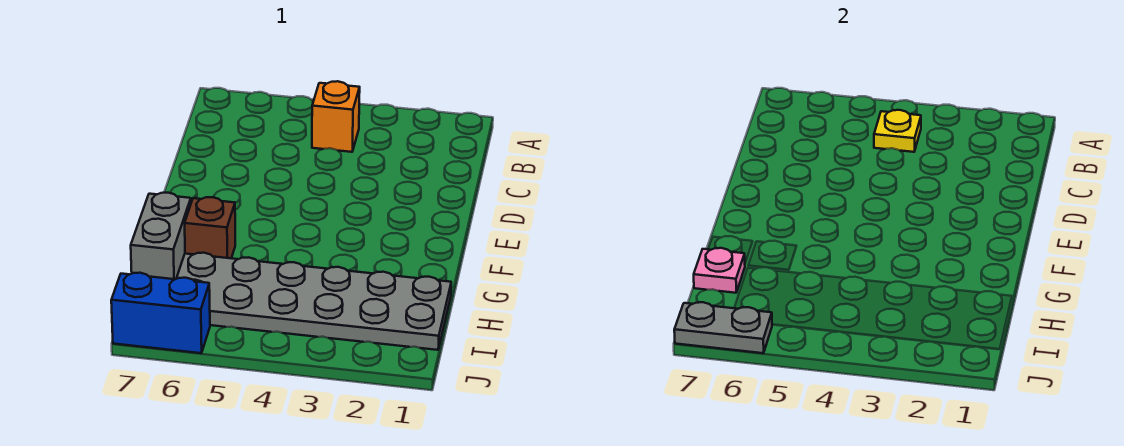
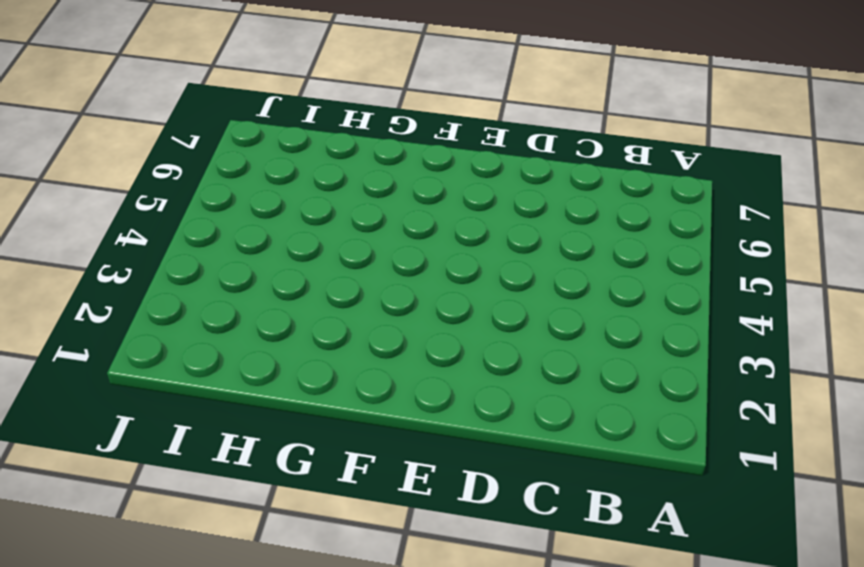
none -> orange brick B4 level 1
none -> brown brick G6 level 1

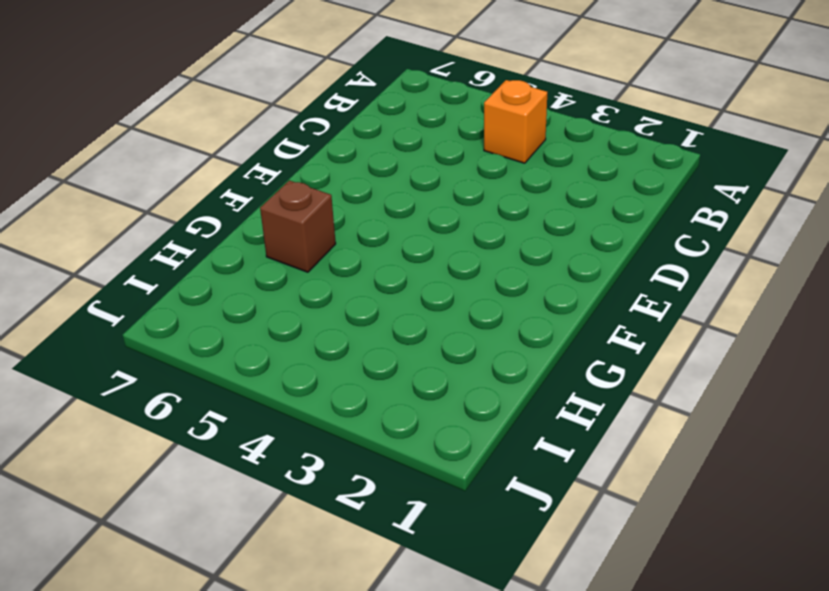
none -> grey brick G7:H7 level 1
none -> grey plate H1:I6 level 1

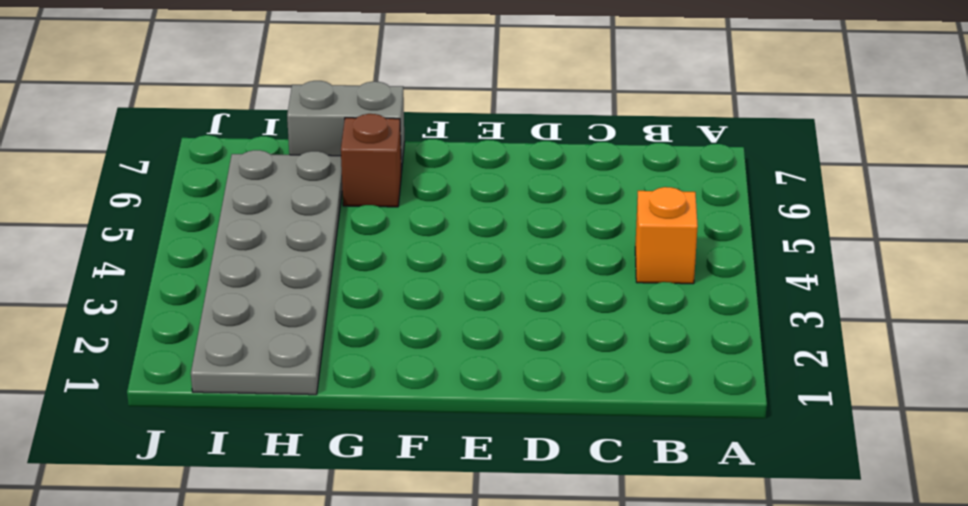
none -> blue brick J6:J7 level 1
none -> yellow plate B4 level 2

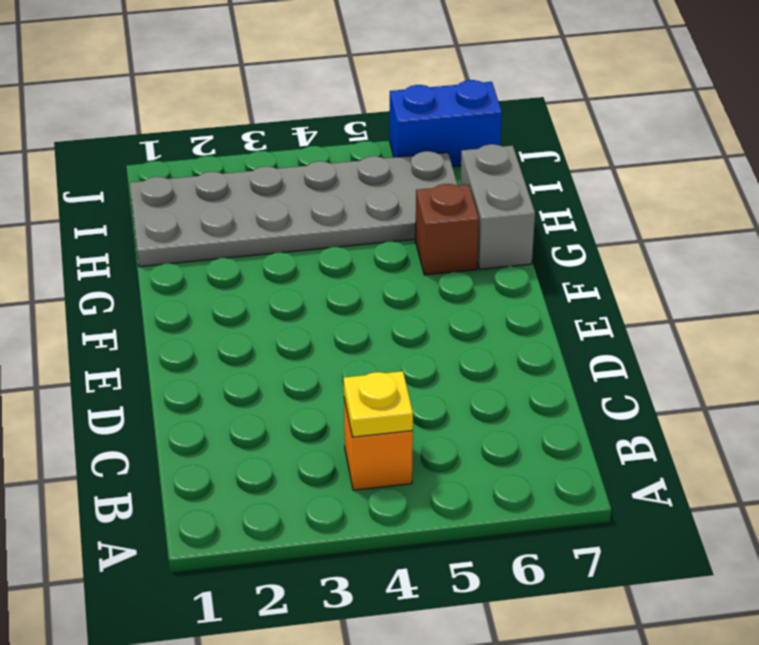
none -> pink plate H7 level 2
none -> grey plate J6:J7 level 2

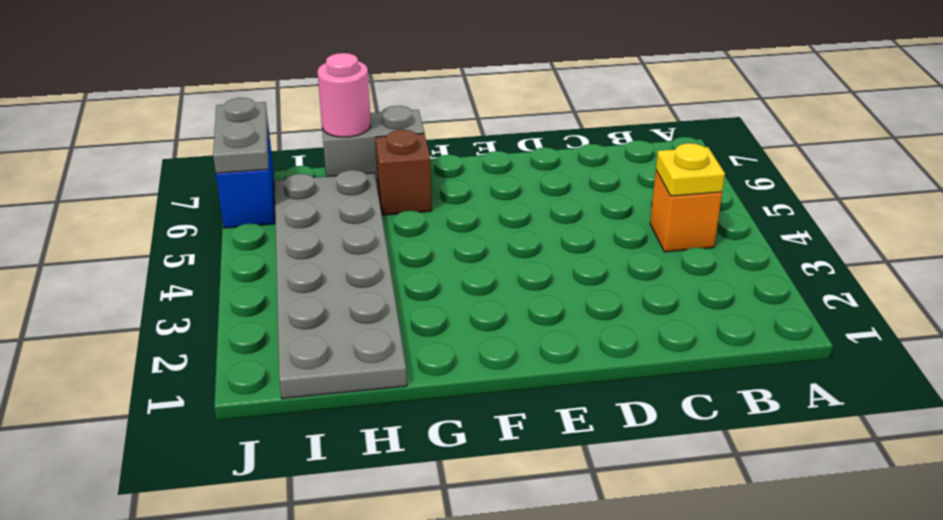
pink round brick H7 level 2 -> pink plate H7 level 2

